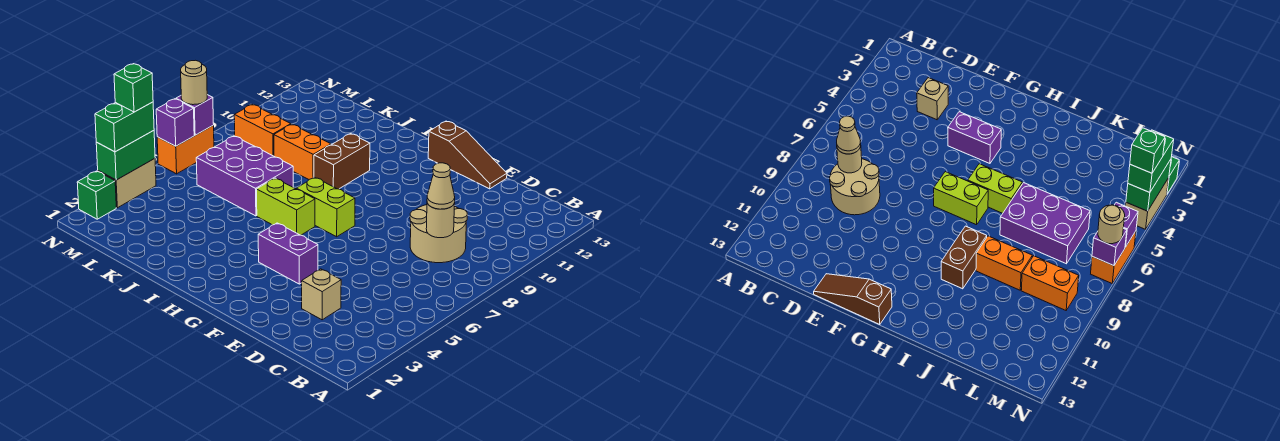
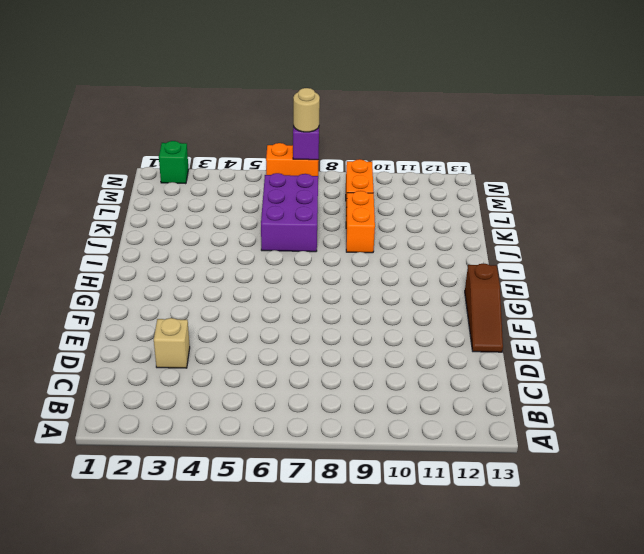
none -> tan round brick C8:D9 level 1
none -> purple brick F4:G4 level 1
none -> lime brick G7:H7 level 1

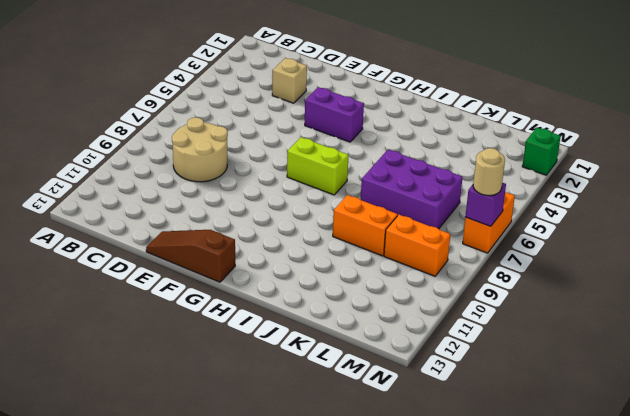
none -> lime brick H6:I6 level 1
none -> brown brick I9:I10 level 1
none -> tan brick N3:N4 level 1

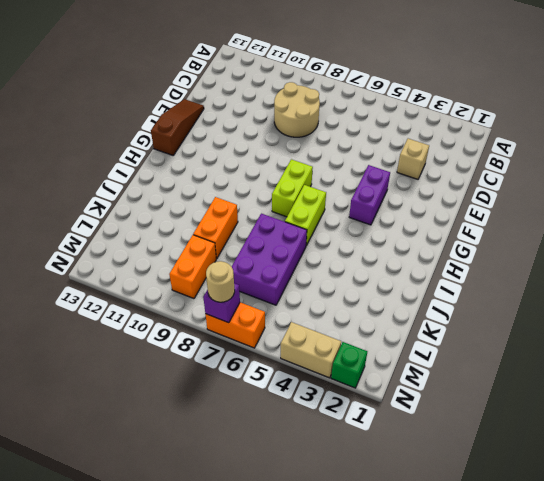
none -> brown brick I9:I10 level 1
none -> tan round brick C8 level 2
none -> green brick N3:N4 level 2

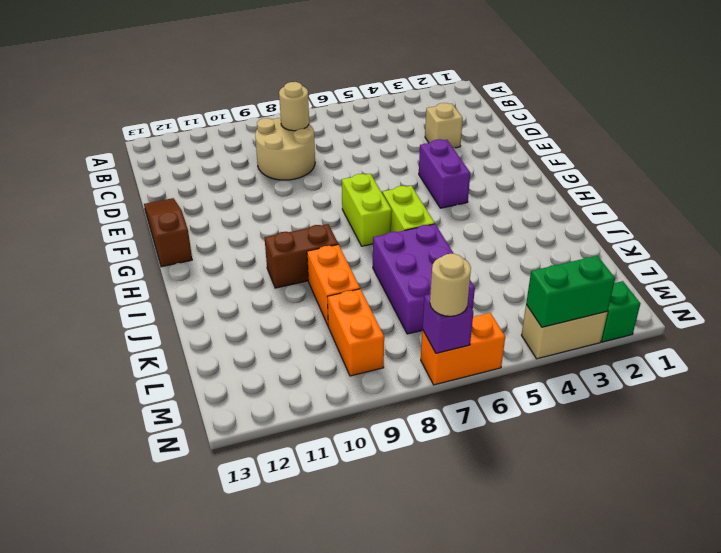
none -> purple brick N6 level 2
none -> tan cone C8 level 3
none -> green brick N3:N4 level 3

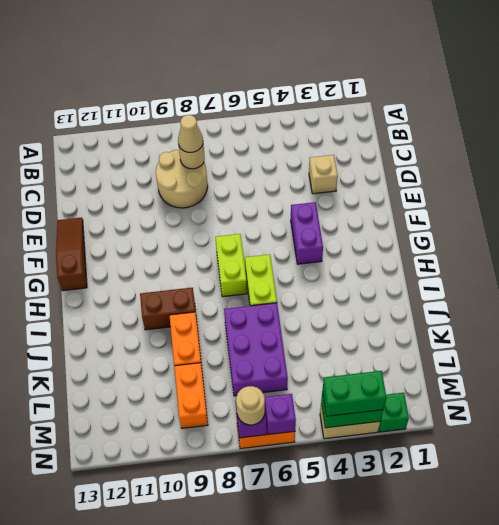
none -> green brick N4 level 4

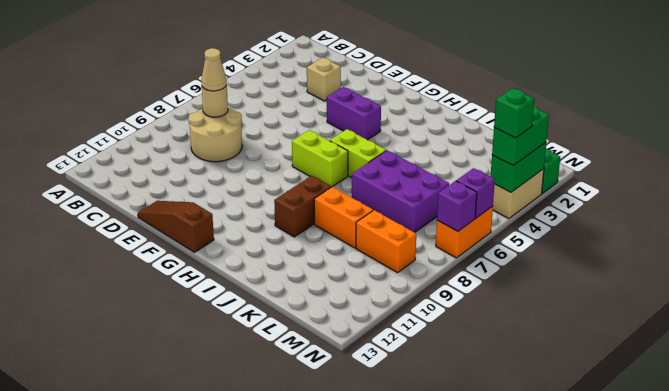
none -> tan round brick N7 level 3

